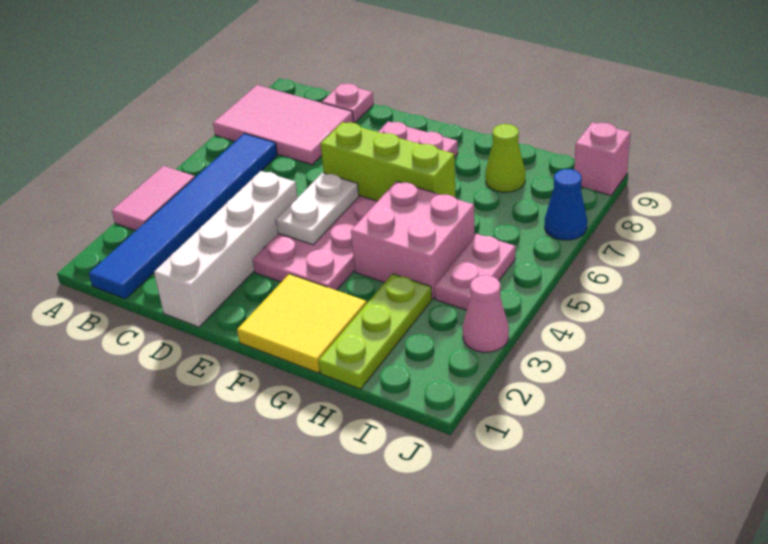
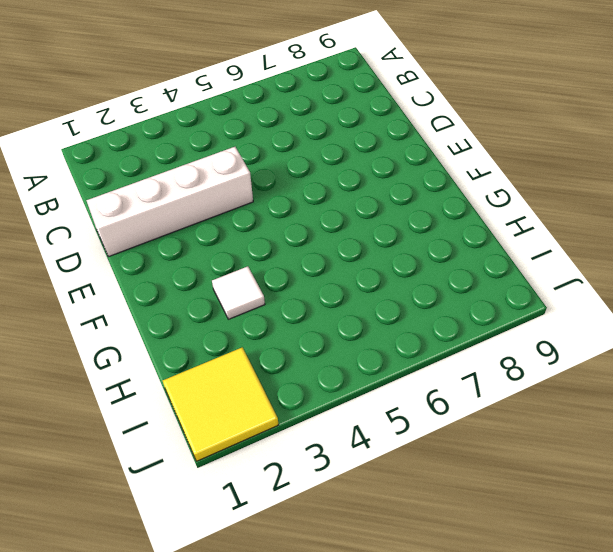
white tile G3 level 1 -> none
yellow tile I1:J2 level 1 -> yellow tile F1:G2 level 1
none -> pink tile A3:A4 level 1
none -> pink tile A7:C8 level 1
none -> blue tile B1:B6 level 1

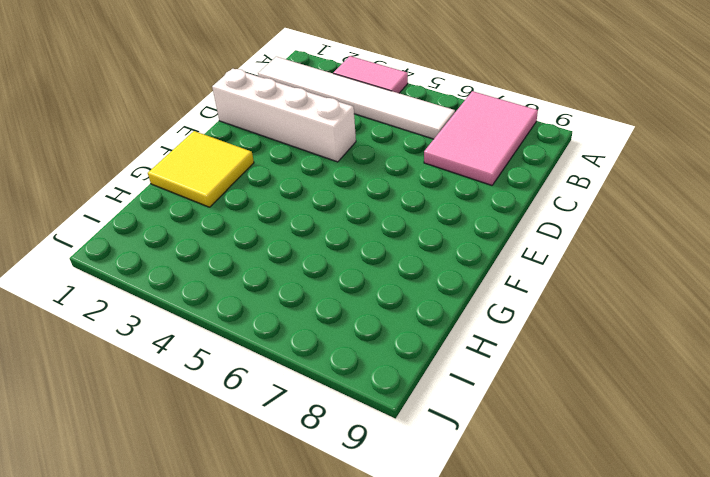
white tile B1:B6 level 1 -> blue tile B1:B6 level 1
none -> pink plate C9 level 1
none -> pink plate E3:F8 level 1
none -> pink brick G4:H5 level 1

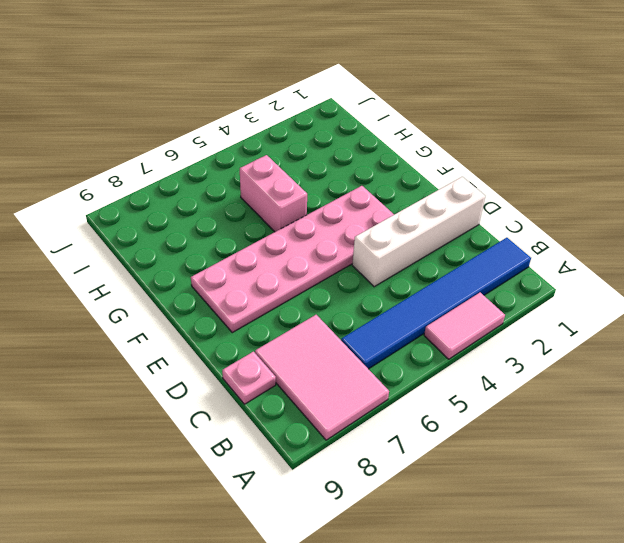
pink brick G5:H5 level 1 -> pink brick G4:H5 level 1
none -> yellow tile F1:G2 level 1
none -> lime plate H1:H3 level 1
none -> lime cone H8 level 1

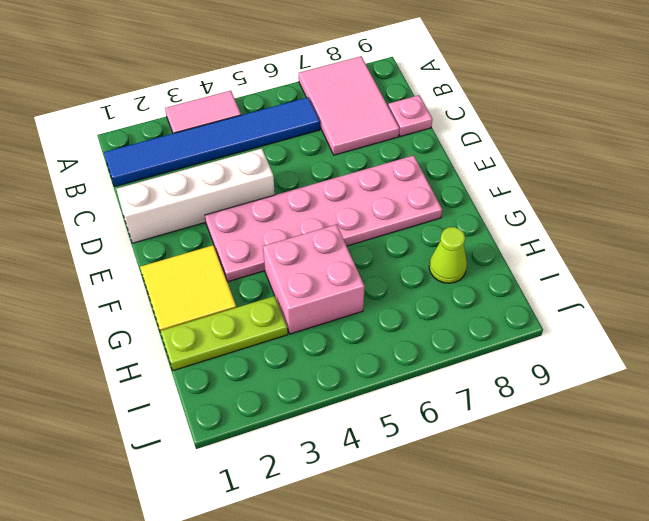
none -> pink plate I4:I5 level 1
none -> pink cone J3 level 1
none -> blue cone J7 level 1

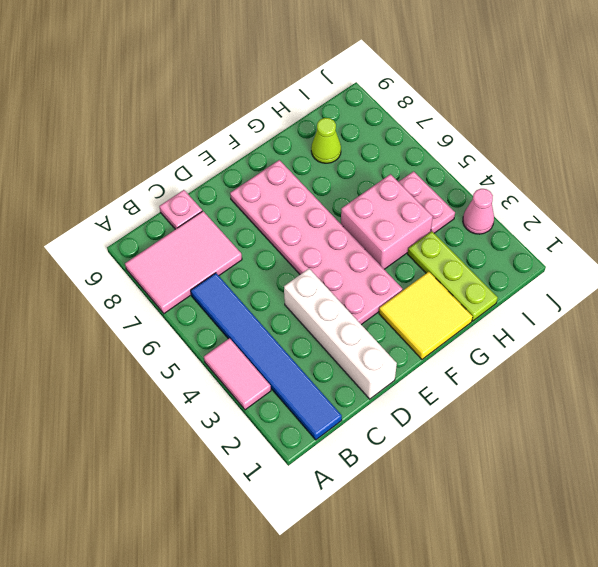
none -> blue cone J7 level 1
none -> pink brick J9 level 1
none -> white plate E4:E5 level 2

